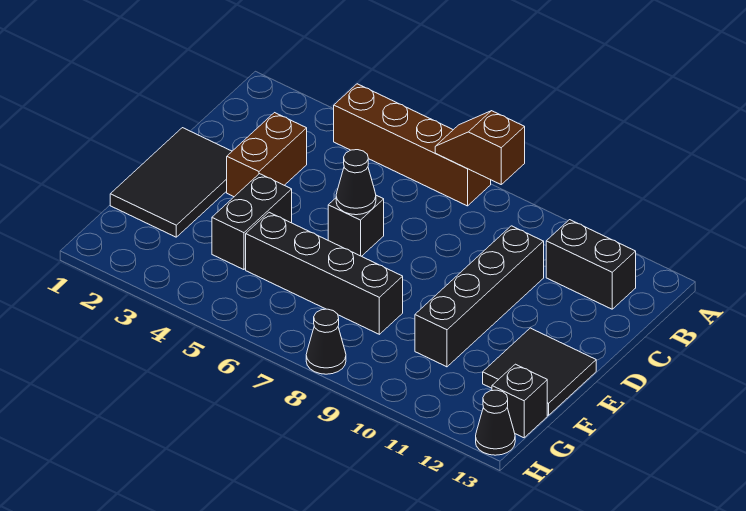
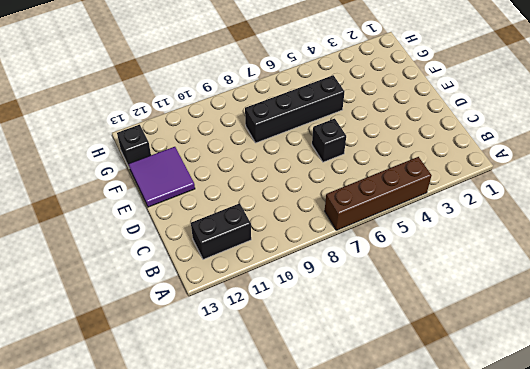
purple tile E12:F13 level 1 -> black tile E12:F13 level 1
none -> brown brick C3:D3 level 1
none -> black brick C10:F10 level 1
none -> black tile D1:F2 level 1

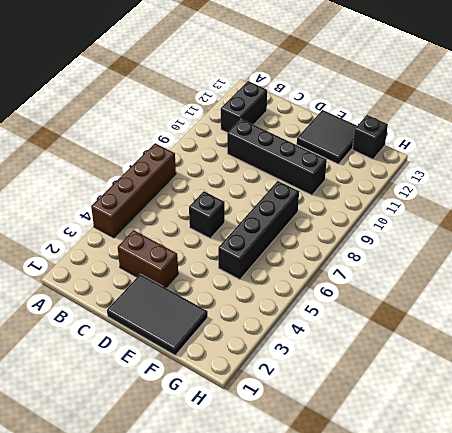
none -> black brick E4:F4 level 1
none -> black cone H8 level 1
none -> black cone H13 level 1

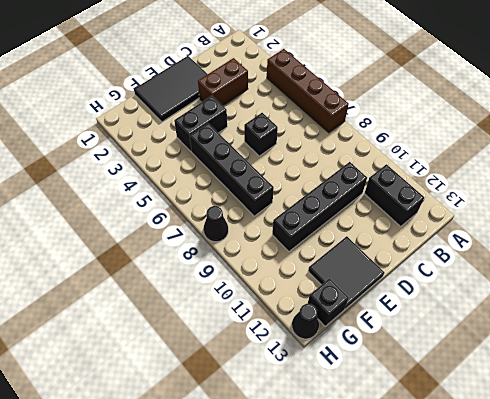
none -> brown slope A7:A8 level 2 top 8
none -> black cone D6 level 2

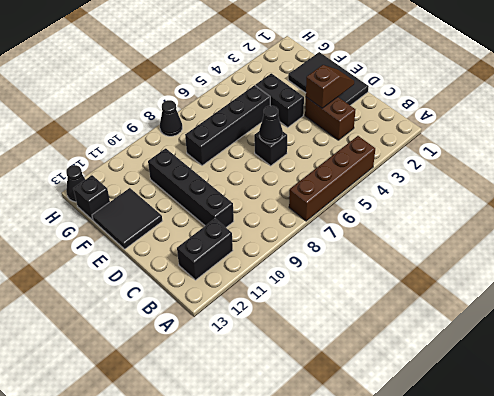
brown slope D2:D3 level 2 top 3 -> brown slope A7:A8 level 2 top 8

